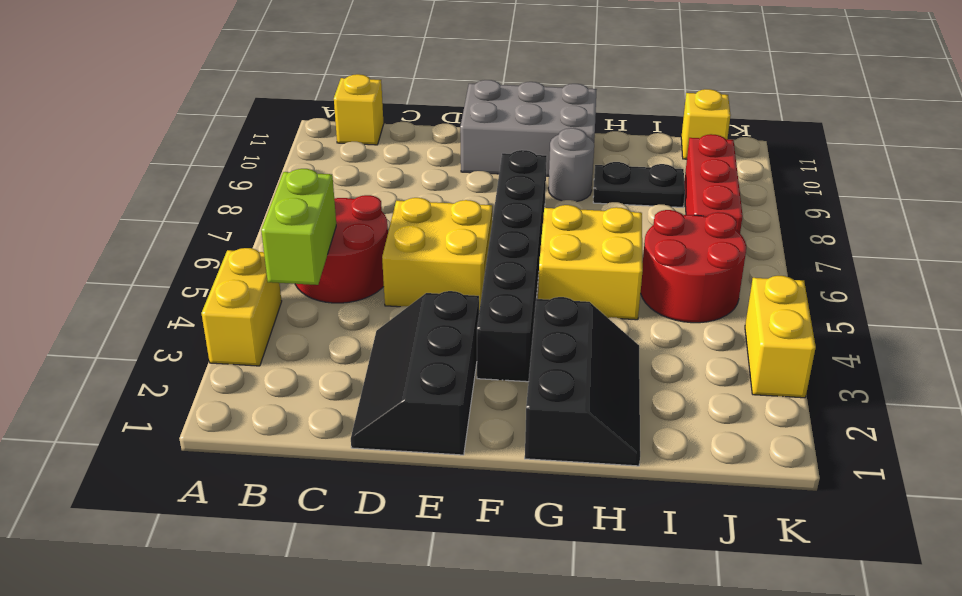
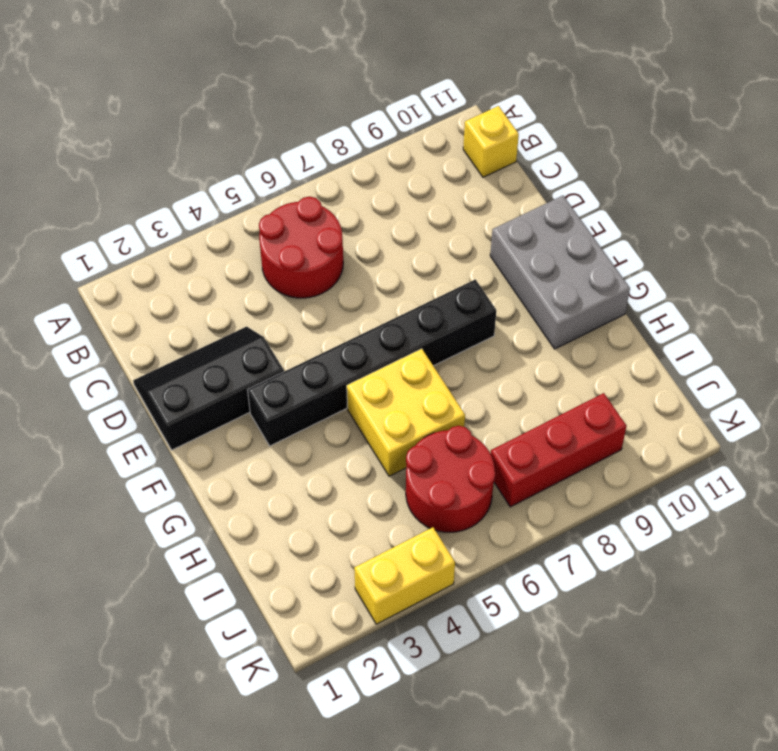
none -> yellow brick A3:A4 level 1
none -> yellow brick D5:E6 level 1
none -> black slope G1:H3 level 1 top G

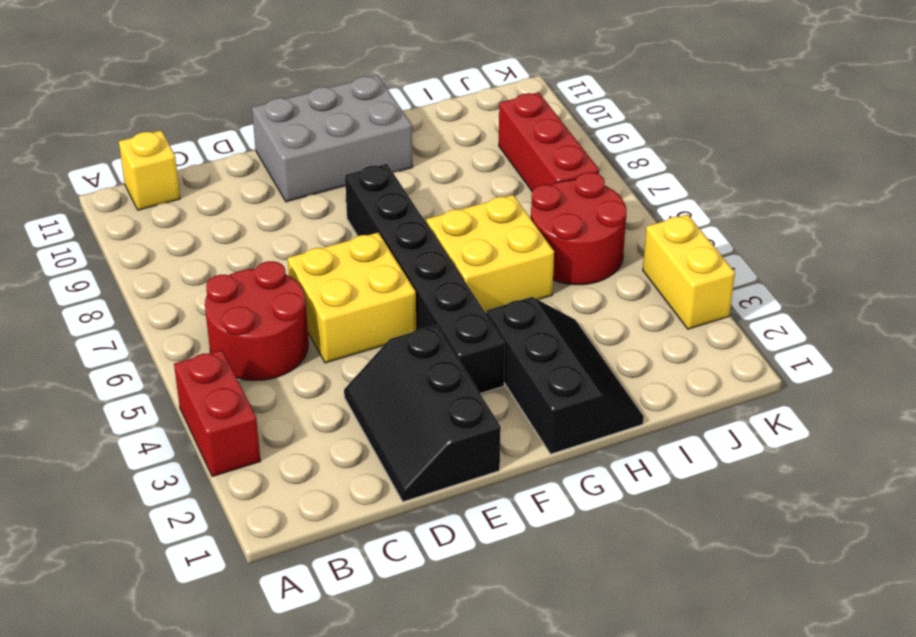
red brick A3:A4 level 1 -> yellow brick A3:A4 level 1
none -> grey round brick G9 level 1
none -> black plate H9:I9 level 1
none -> yellow brick J11 level 1

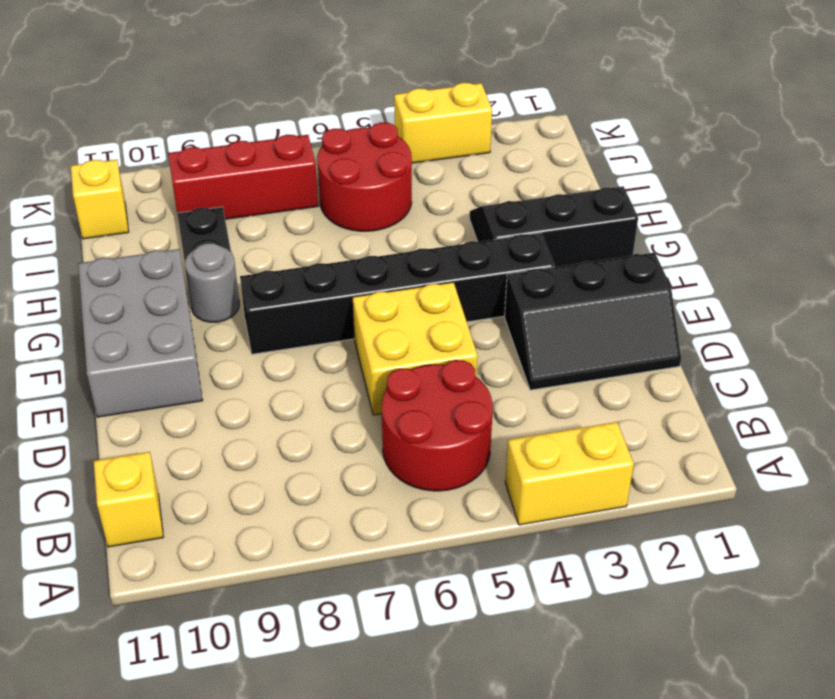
none -> yellow brick G5:H6 level 1
none -> lime brick B4:B5 level 2

